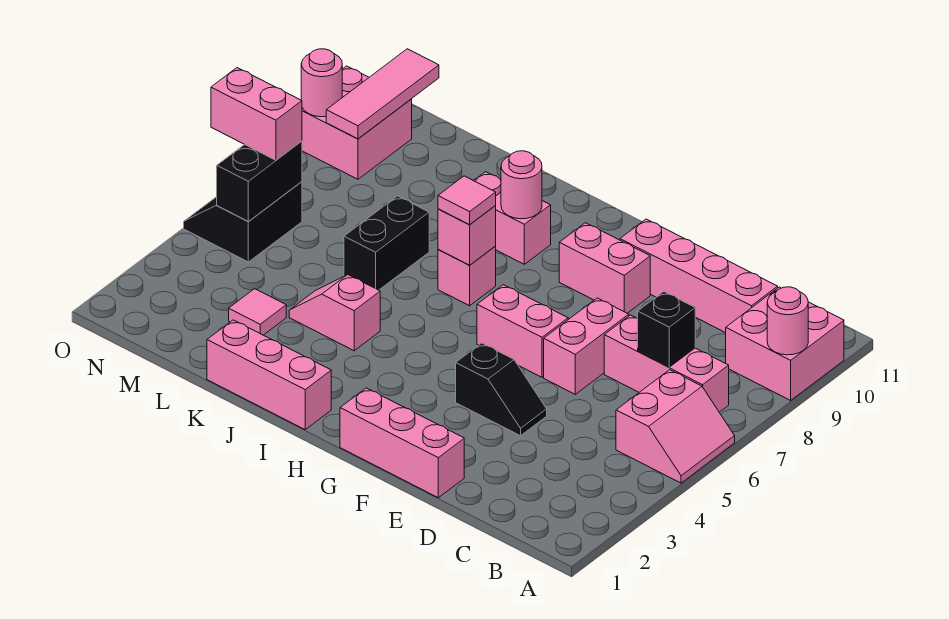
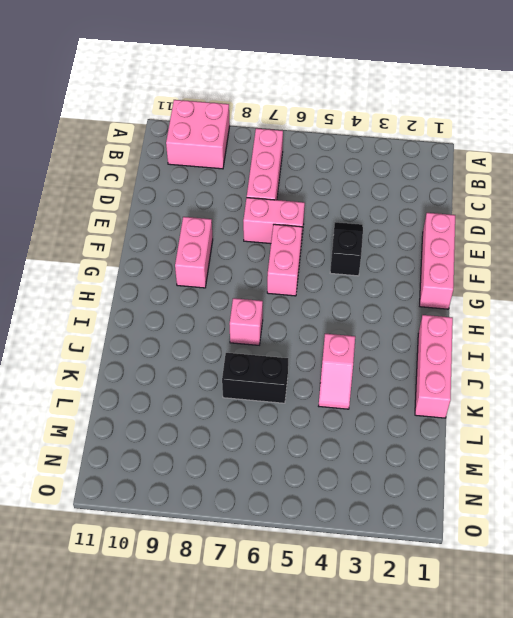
none -> pink slope A5:B6 level 1 top B
none -> pink brick C10:F10 level 1
none -> pink brick I9:J9 level 1

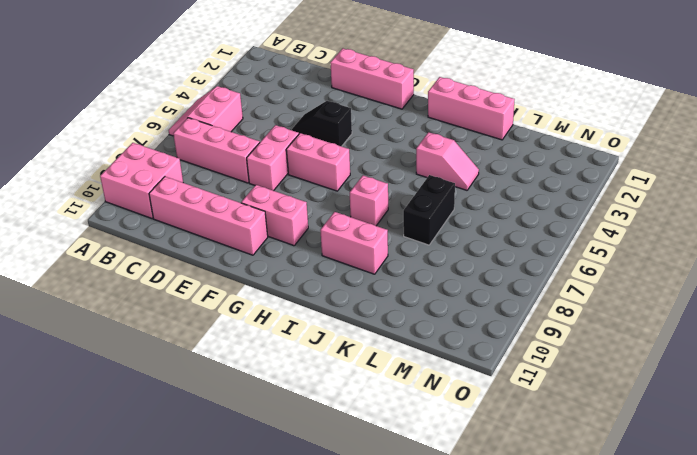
none -> pink tile L3 level 1
none -> black slope N5:O6 level 1 top N
none -> pink brick N9:O10 level 1

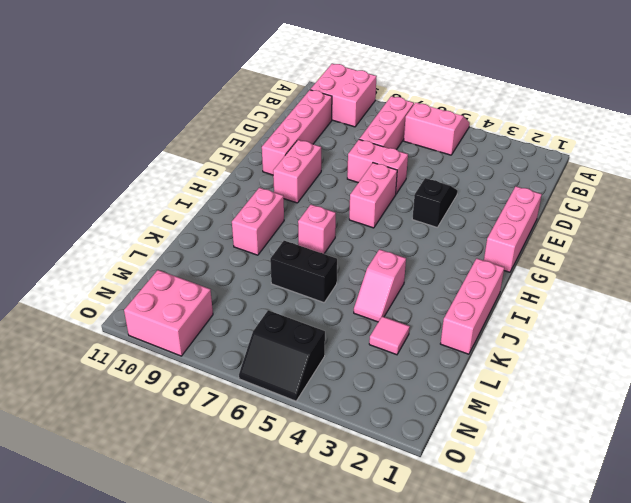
none -> pink round brick A9 level 2
none -> black brick C7 level 2
none -> pink brick I7 level 2

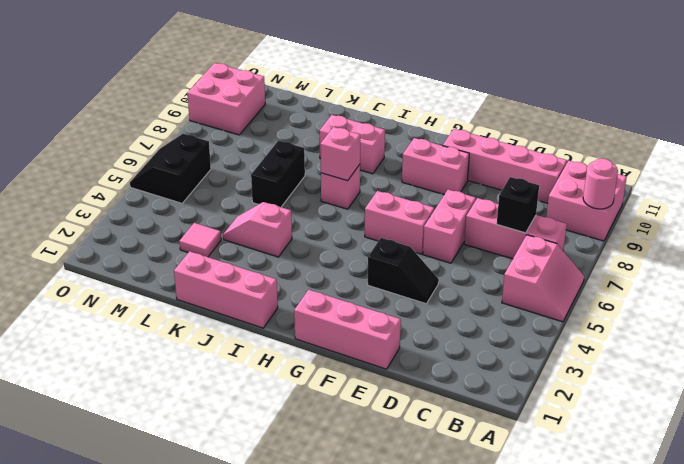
none -> pink round brick I9 level 2
none -> black brick N5:N6 level 2
none -> pink tile N9:N11 level 2

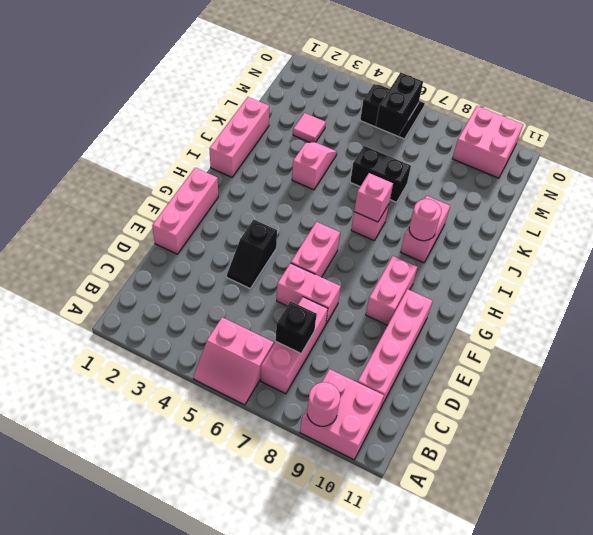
black brick M6:N6 level 2 -> black brick N5:N6 level 2
none -> pink tile N9:N11 level 2
none -> pink round brick O9 level 2
none -> pink tile I7 level 3

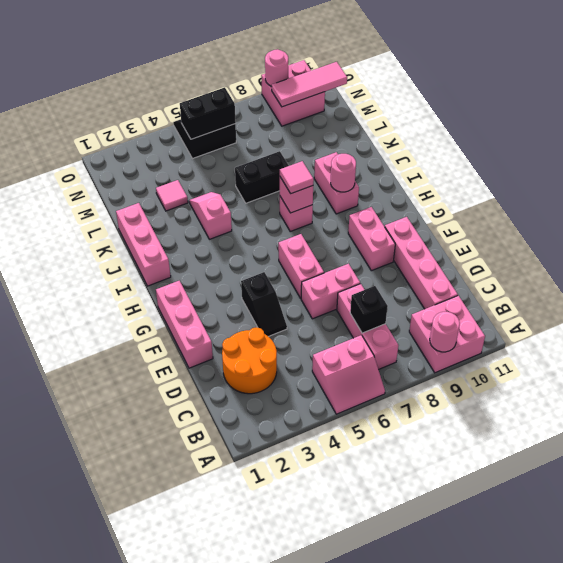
orange round brick C2:D3 level 1 -> none
none -> pink brick N6:O6 level 3

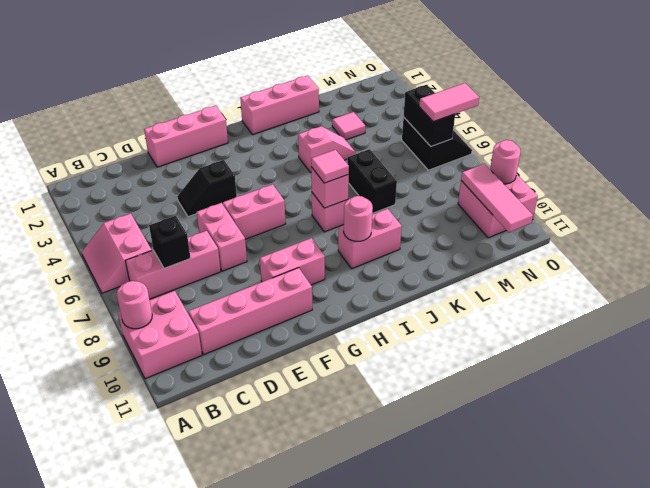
pink tile N6:O6 level 3 -> pink brick N6:O6 level 3

